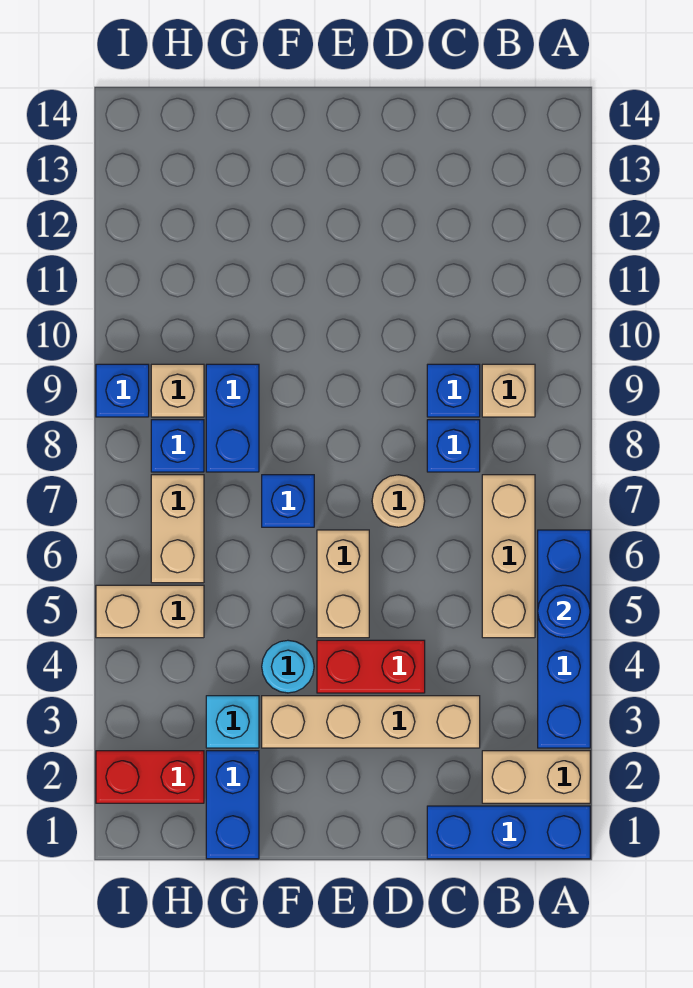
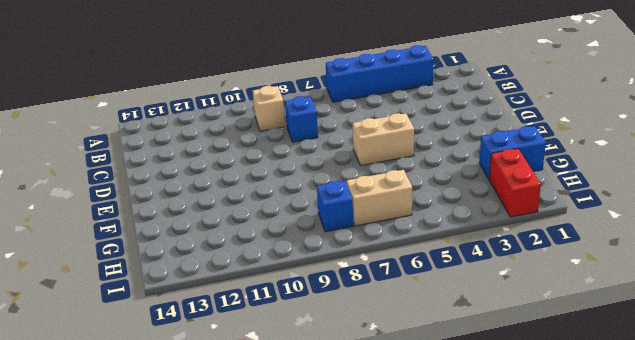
none -> blue brick A1:C1 level 1
none -> tan brick A2:B2 level 1
none -> tan brick B5:B7 level 1

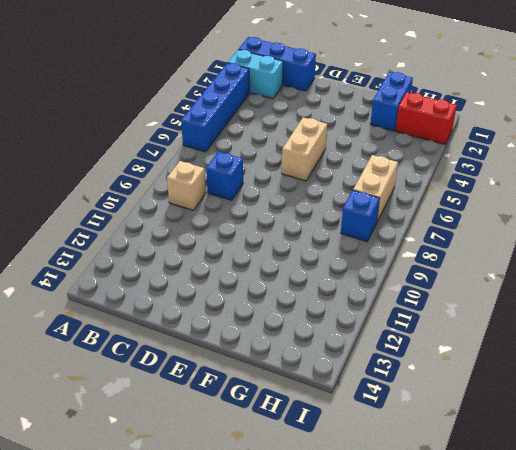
cyan brick A2:B2 level 1 -> tan brick A2:B2 level 1
none -> tan brick B5:B7 level 1
none -> tan brick C3:F3 level 1
none -> blue brick C9 level 1

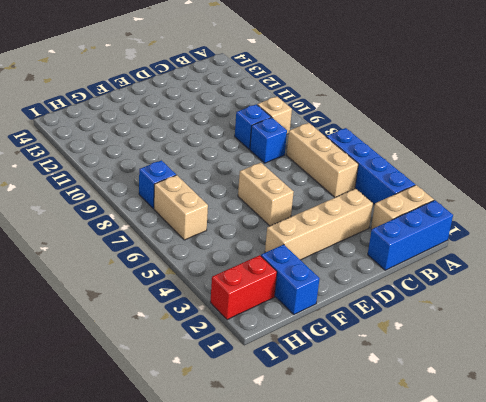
none -> red brick D4:E4 level 1
none -> tan round brick D7 level 1
none -> cyan round brick F4 level 1

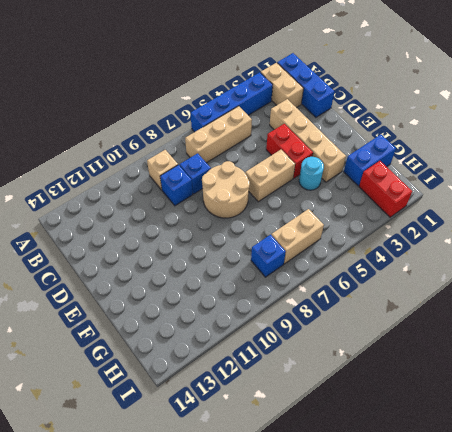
tan round brick D7:E8 level 1 -> tan round brick D7 level 1
none -> blue brick F7 level 1
none -> cyan brick G3 level 1
none -> blue brick G8:G9 level 1

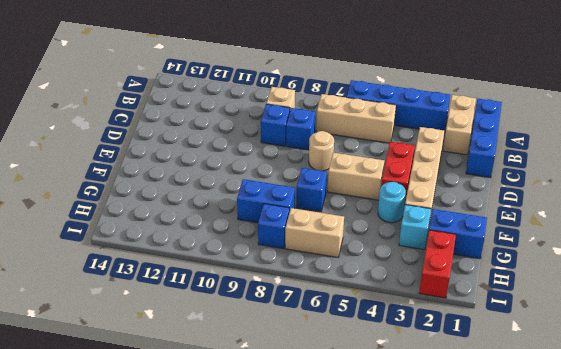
none -> tan brick H5:I5 level 1
none -> tan brick H9 level 1
none -> blue brick I9 level 1

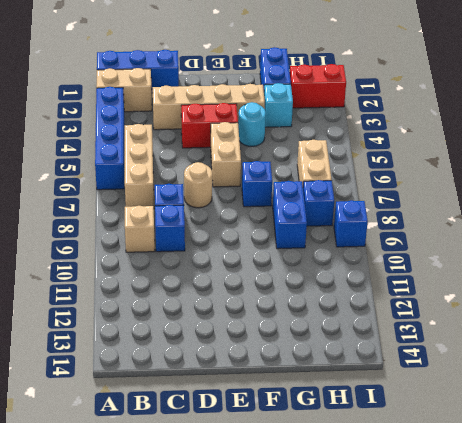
none -> tan brick H5:I5 level 1
none -> tan brick H9 level 1
none -> blue round brick A5 level 2

